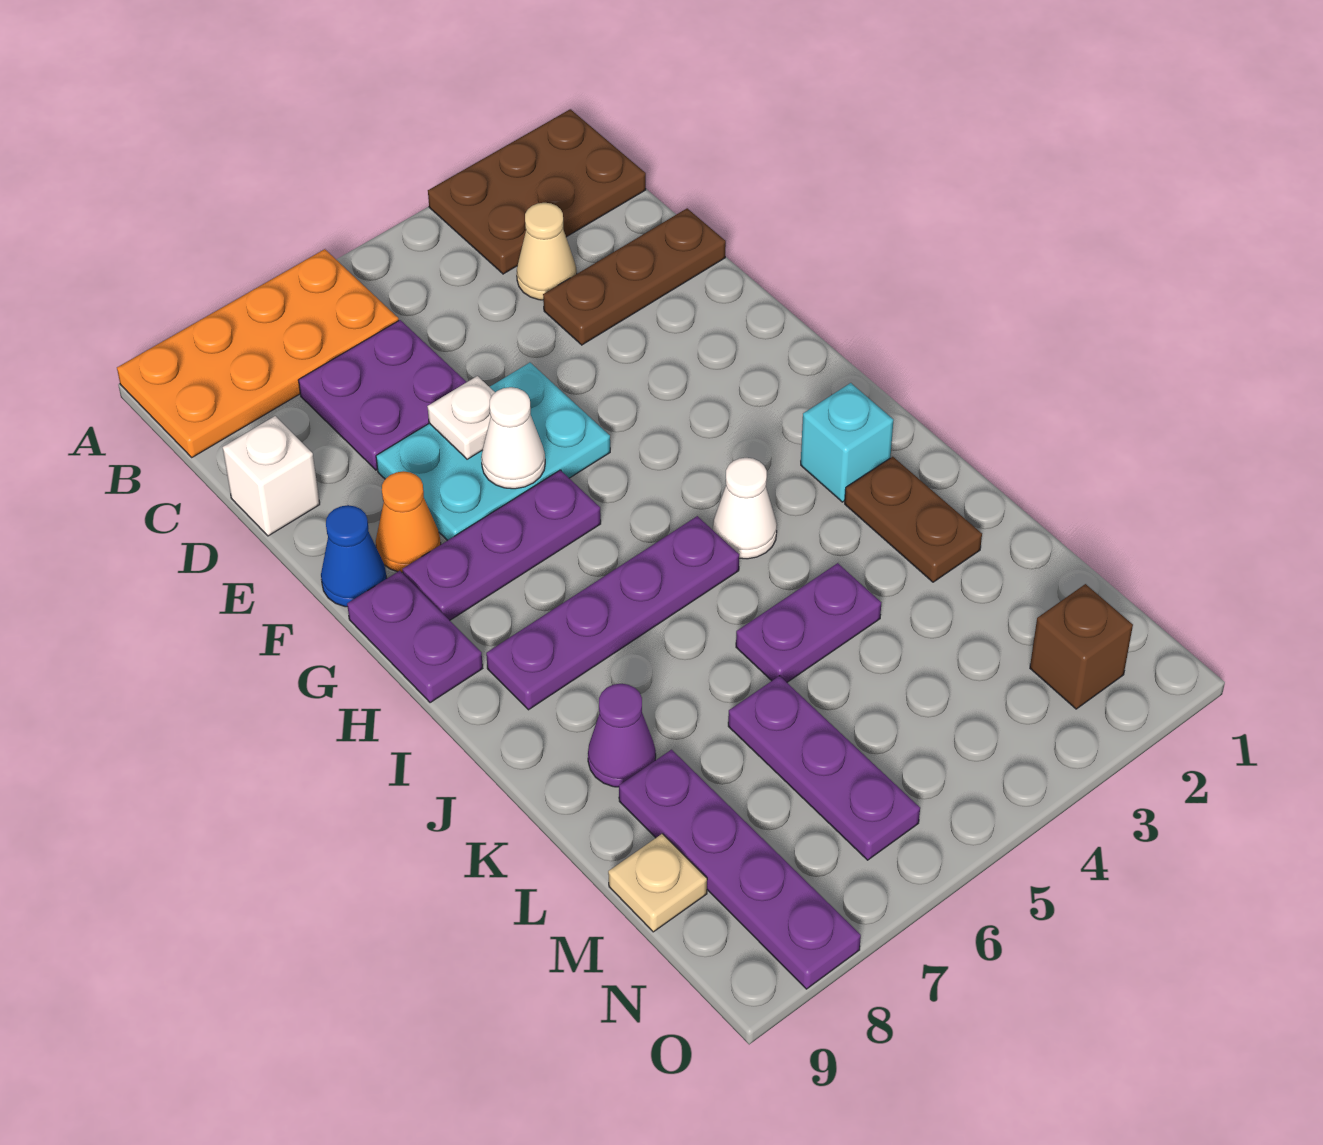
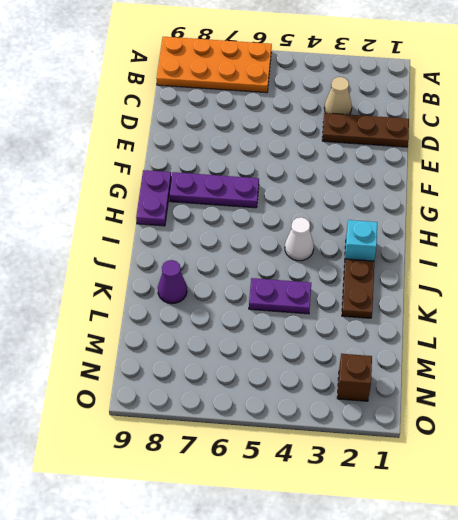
none -> brown plate A1:B3 level 1
none -> purple plate C6:D7 level 1
none -> white brick D9 level 1

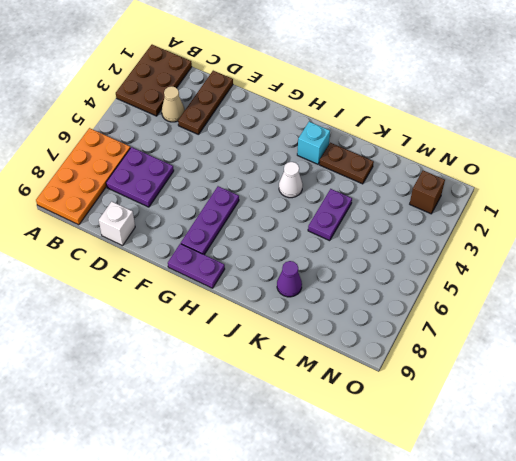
none -> cyan plate E5:F7 level 1
none -> orange cone F8 level 1
none -> blue cone F9 level 1

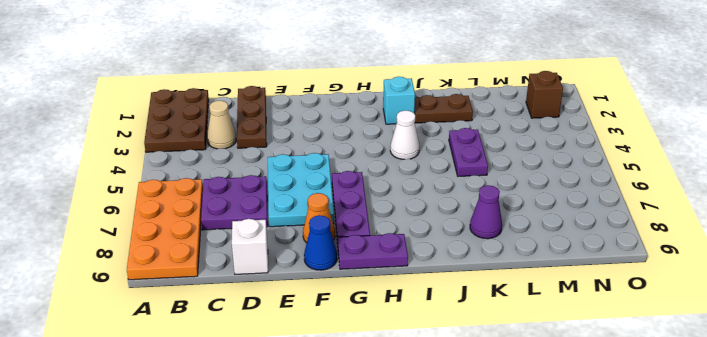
none -> purple plate I5:I8 level 1
none -> purple plate L6:N6 level 1
none -> purple plate L8:O8 level 1

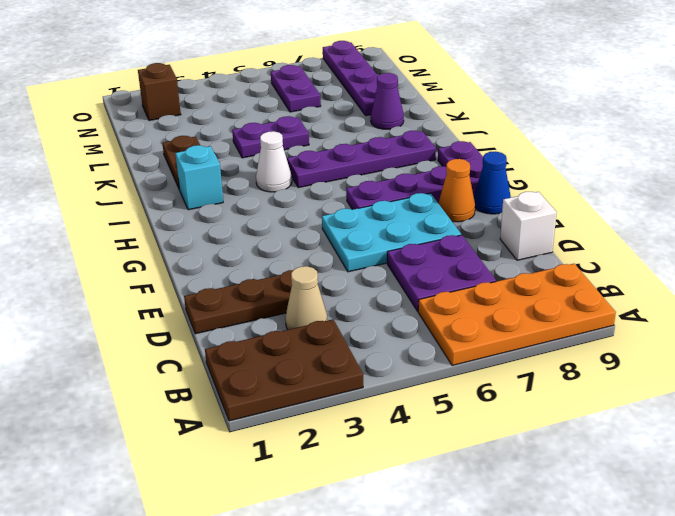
purple plate M6:N6 level 1 -> purple plate L6:N6 level 1
none -> tan plate M9 level 1
none -> white plate E6 level 2
none -> white cone F6 level 2

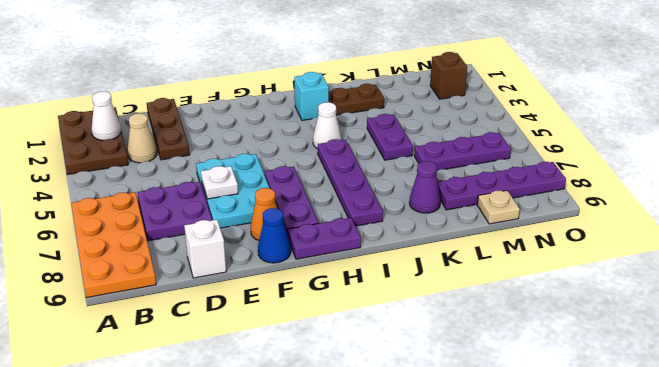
white cone B2 level 2 -> white cone F6 level 2

